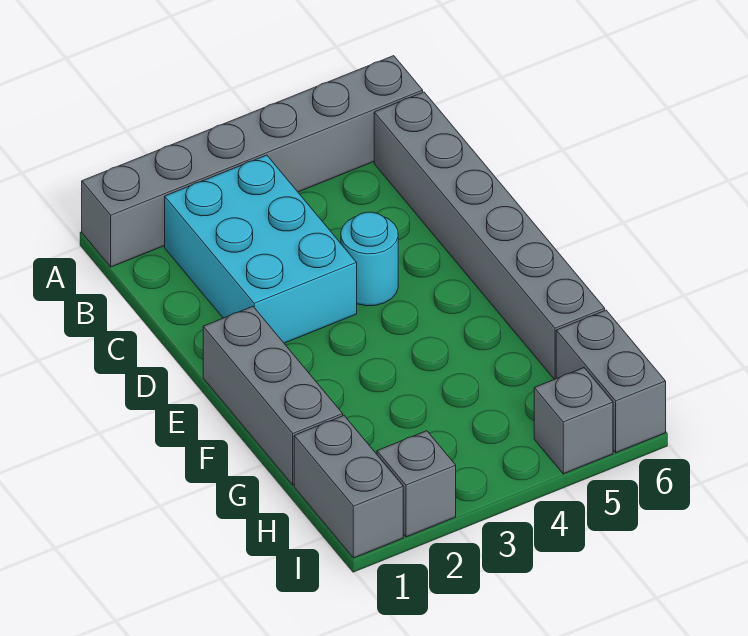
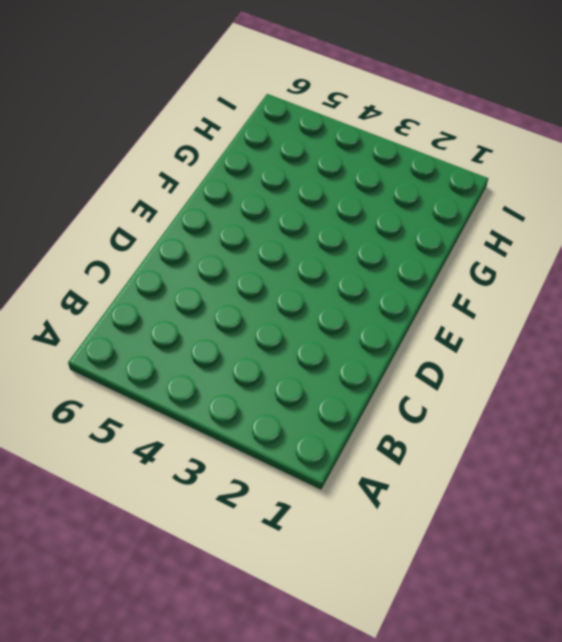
none -> grey brick A1:A6 level 1
none -> cyan brick B2:D3 level 1

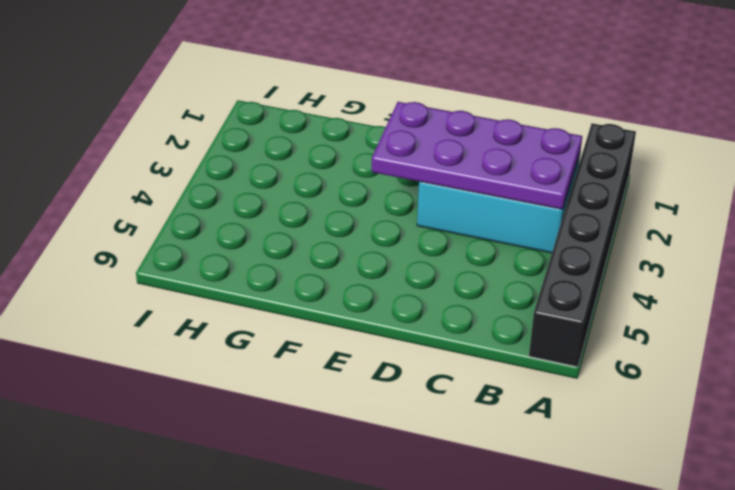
black brick A1:A6 level 1 -> grey brick A1:A6 level 1
purple plate B2:E3 level 2 -> none
none -> grey brick B6:G6 level 1
none -> cyan round brick D4 level 1

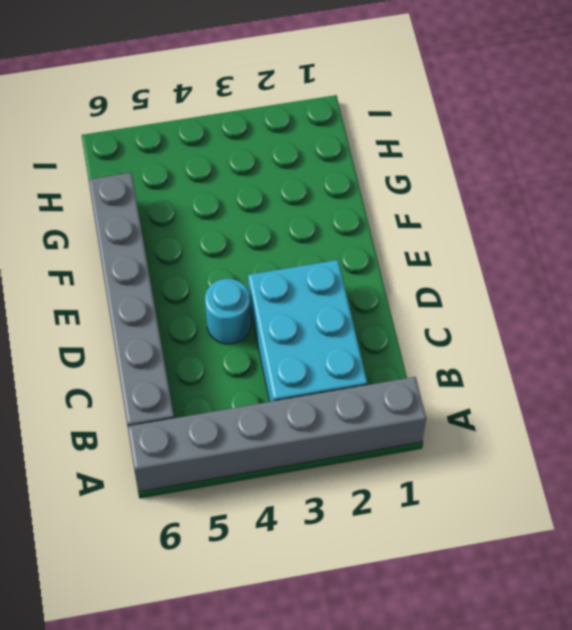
none -> grey brick E1:G1 level 1
none -> grey brick H1:I1 level 1

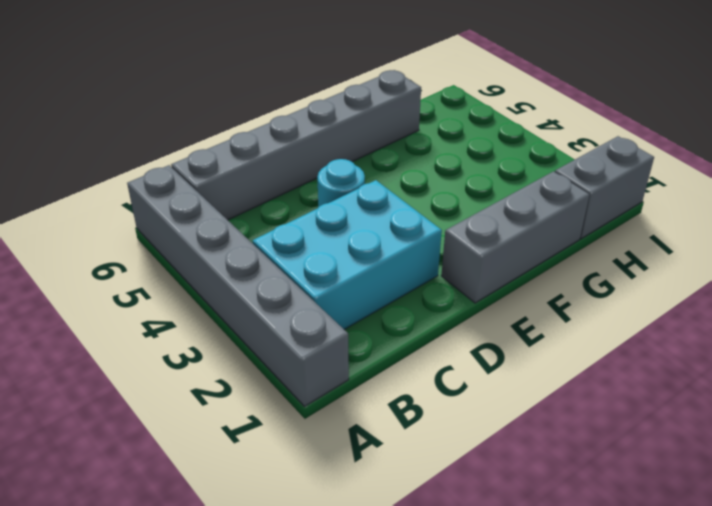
none -> grey brick H6:I6 level 1
none -> grey brick I2 level 1

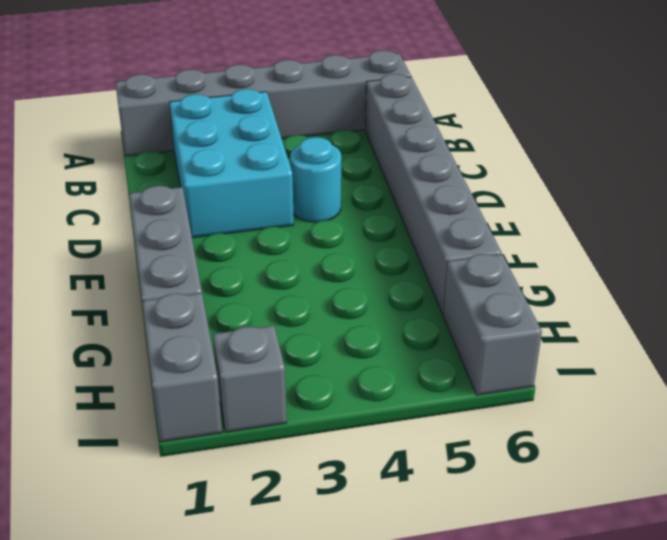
none -> grey brick I5 level 1

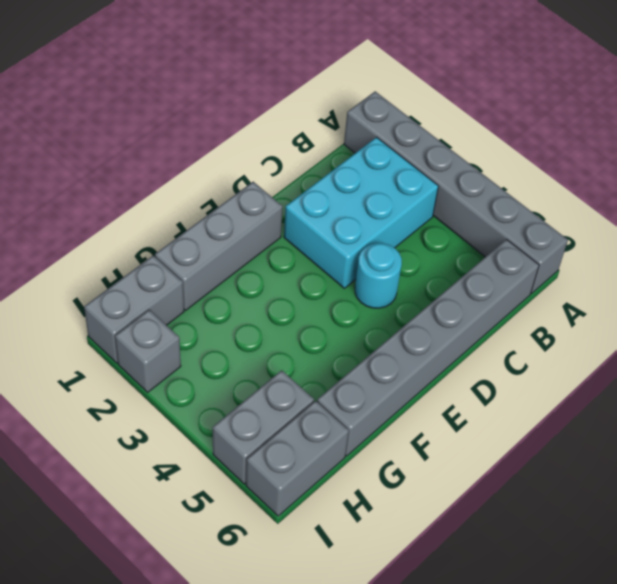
grey brick H5:I5 level 1 -> grey brick I5 level 1

